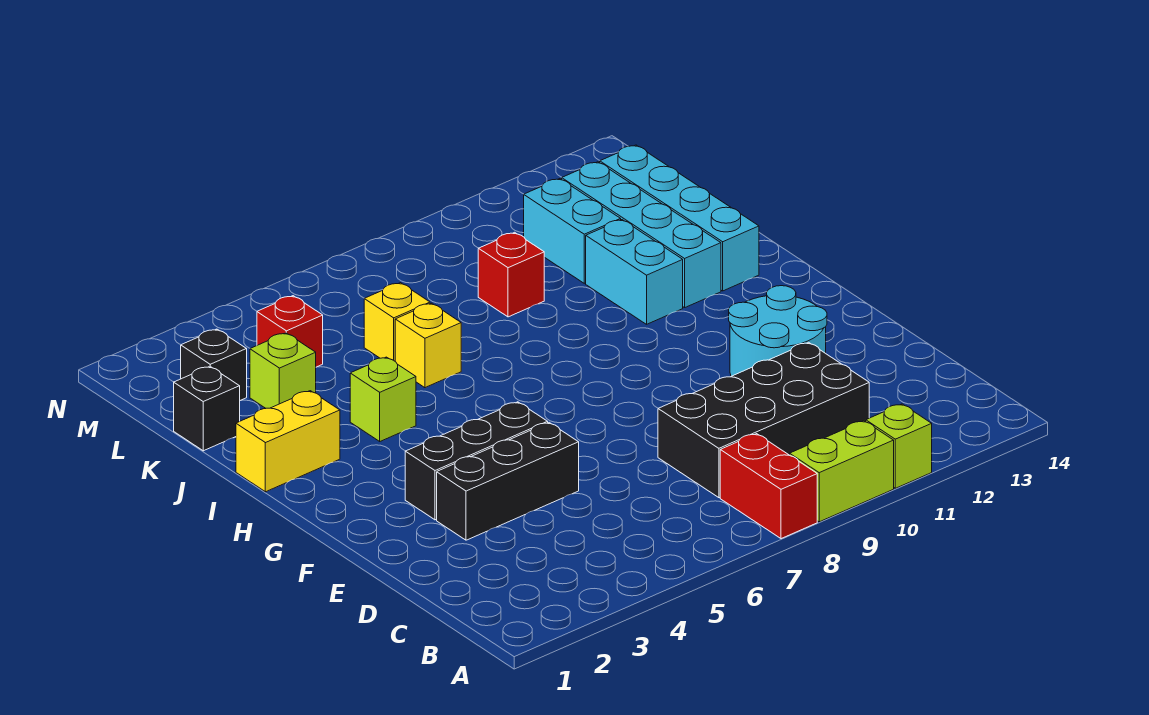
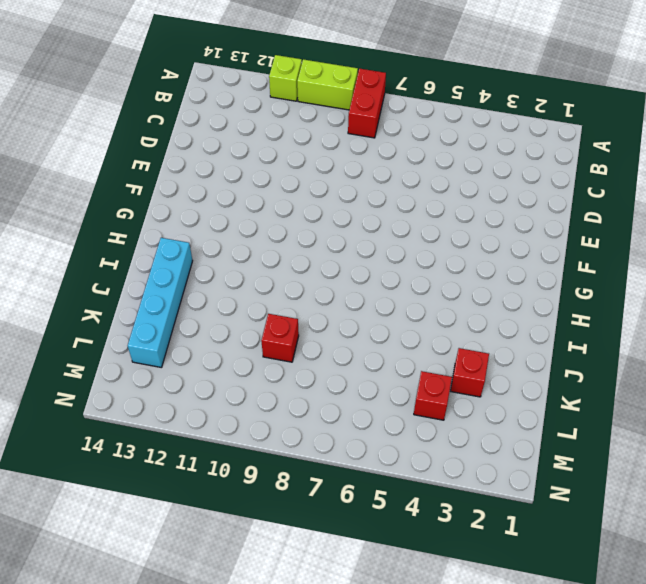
red brick K3 level 1 -> lime brick K3 level 1
none -> black brick C8:D11 level 1
none -> black brick E3:E5 level 1
none -> cyan round brick E11:F12 level 1

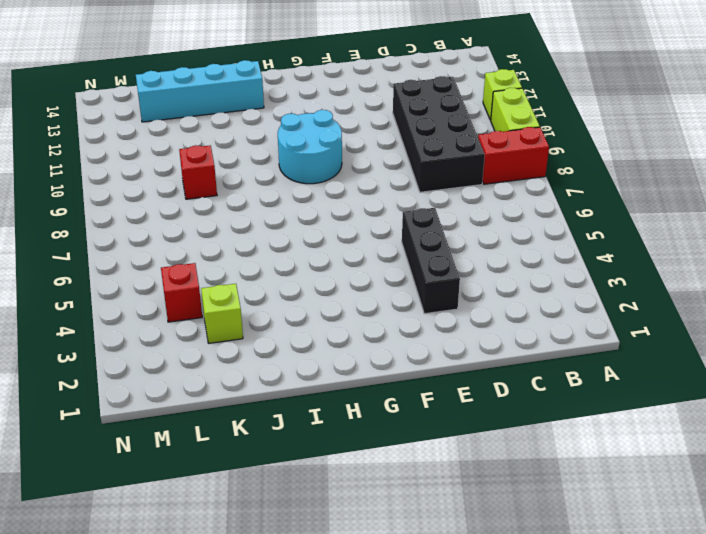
cyan round brick G9:H10 level 1 -> cyan round brick E11:F12 level 1
none -> black brick F3:F5 level 1
none -> yellow brick I1:I2 level 1
none -> lime brick I4 level 1

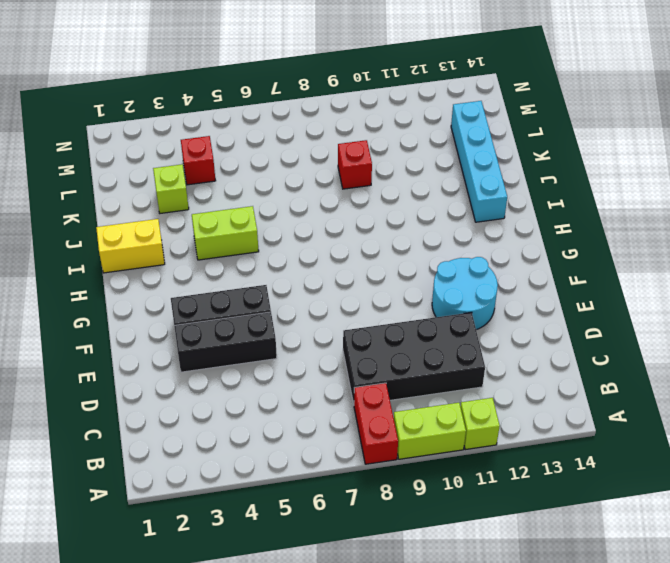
lime brick I4:I5 level 1 -> lime brick I4 level 1
none -> cyan brick I11:J11 level 1
none -> cyan brick I12:L12 level 1
none -> yellow brick J6 level 1

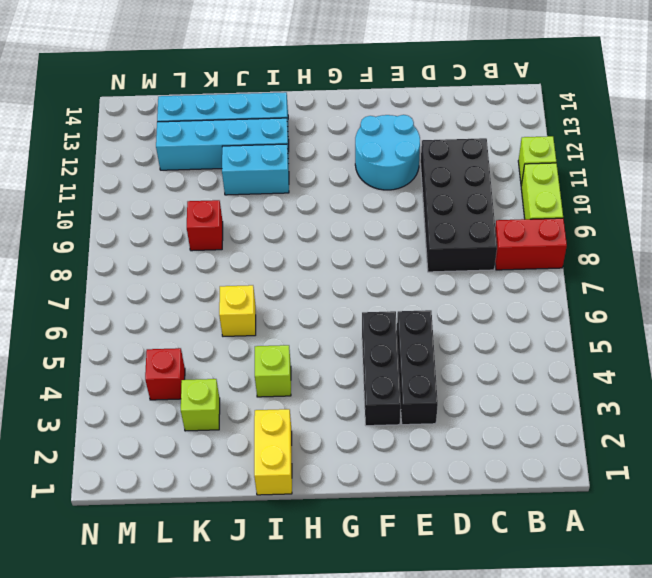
none -> black brick K1 level 1
none -> yellow brick K6 level 1
none -> cyan brick K11:L11 level 1

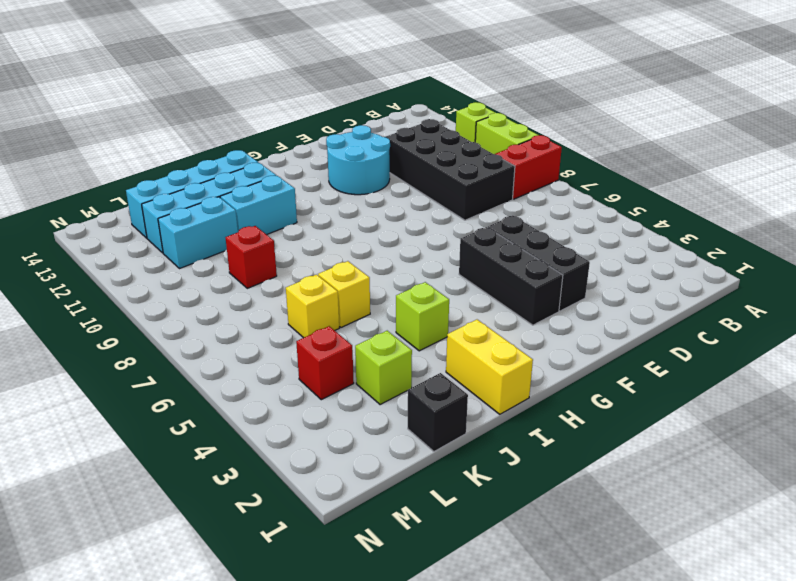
none -> black brick L2 level 1

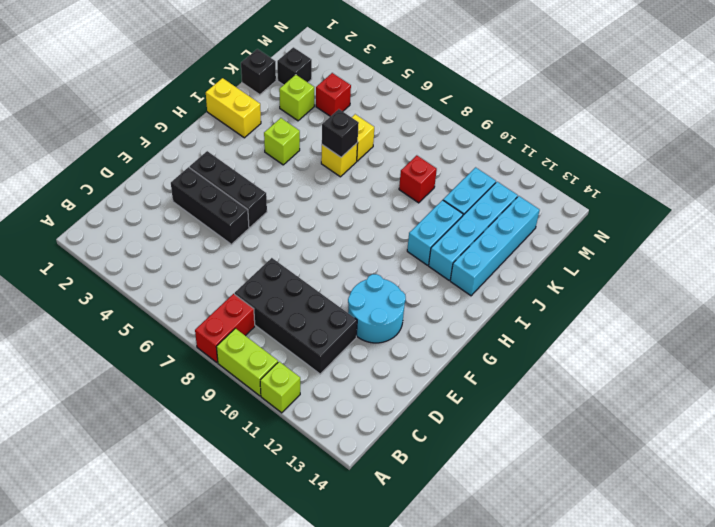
black brick J6 level 2 -> none

